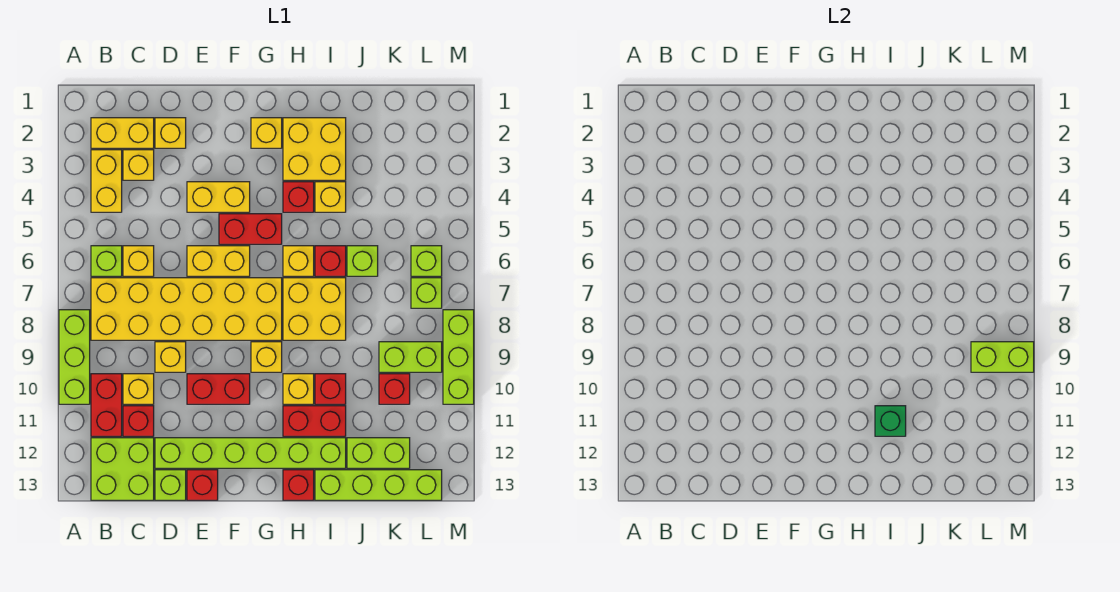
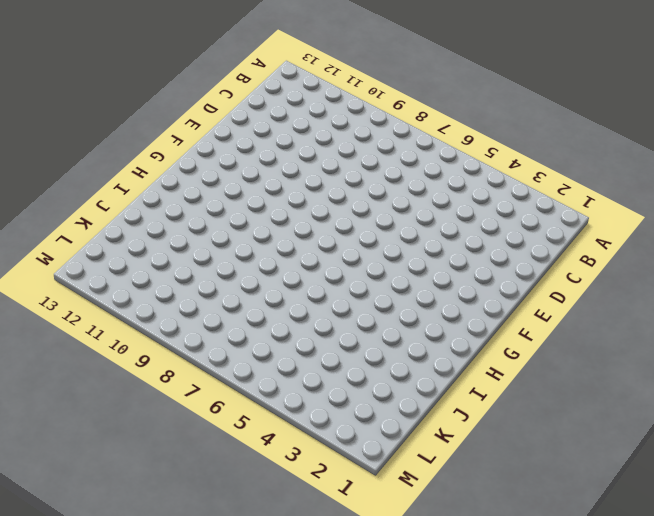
none -> lime brick A8:A10 level 1
none -> yellow brick B2:C2 level 1
none -> yellow brick B3:B4 level 1
none -> lime brick B6 level 1

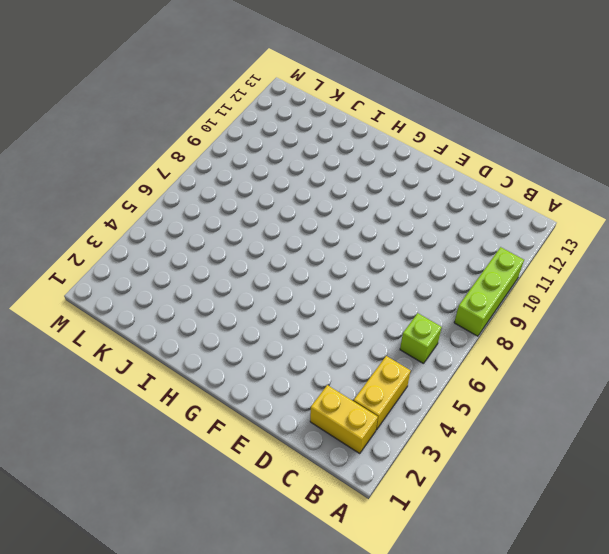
none -> yellow brick B7:G8 level 1
none -> red brick B10:B11 level 1
none -> lime brick B12:C13 level 1
none -> yellow brick C3 level 1

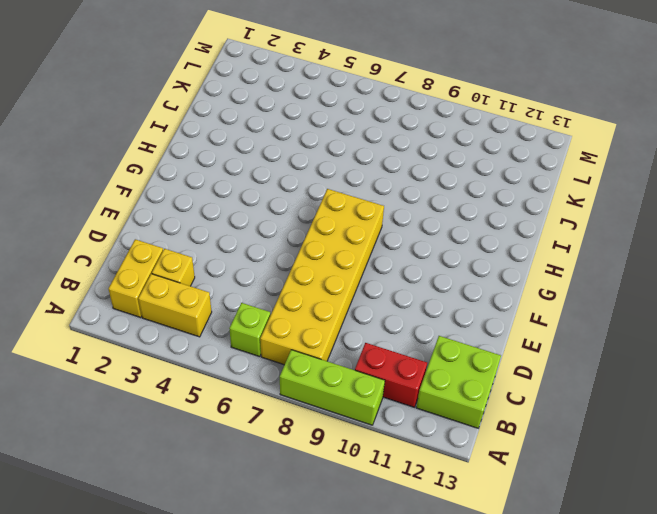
none -> yellow brick C6 level 1
none -> yellow brick C10 level 1
none -> red brick C11 level 1
none -> yellow brick D2 level 1

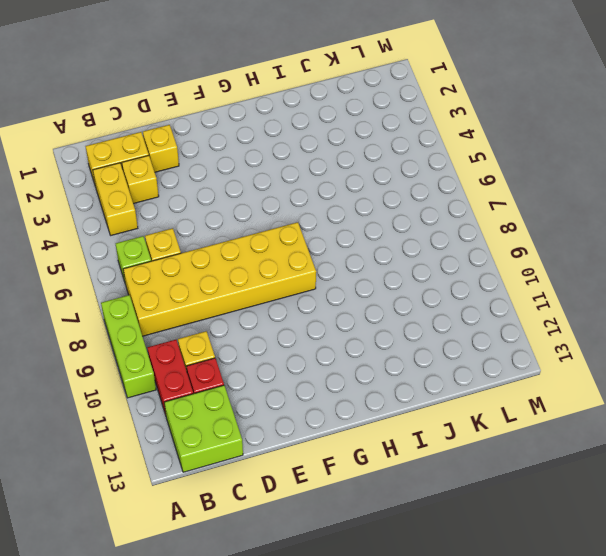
none -> yellow brick D9 level 1
none -> lime brick D12:I12 level 1
none -> lime brick D13 level 1
none -> yellow brick E4:F4 level 1

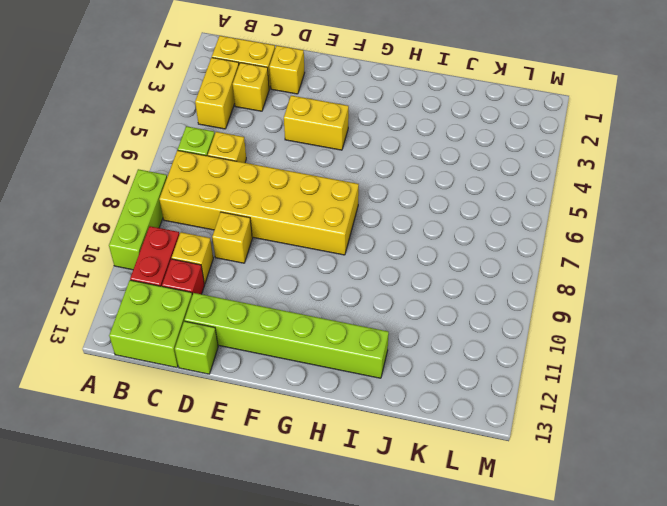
none -> yellow brick E6:F6 level 1
none -> red brick E10:F10 level 1
none -> red brick E13 level 1
none -> red brick F5:G5 level 1

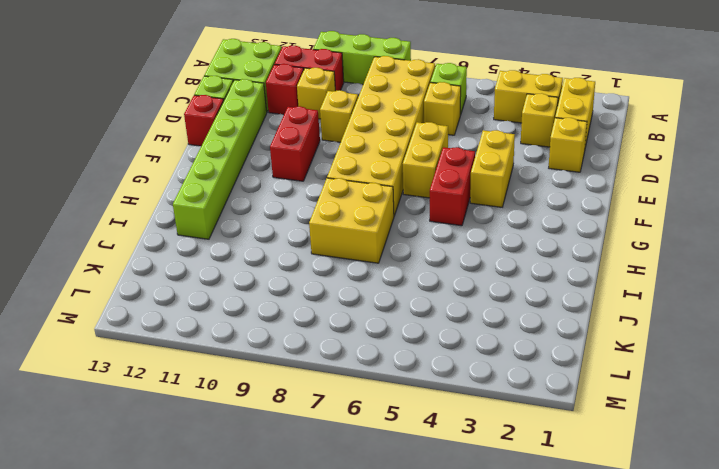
none -> yellow brick G2 level 1
none -> yellow brick G9 level 1
none -> yellow brick H2:I3 level 1
none -> red brick H4 level 1

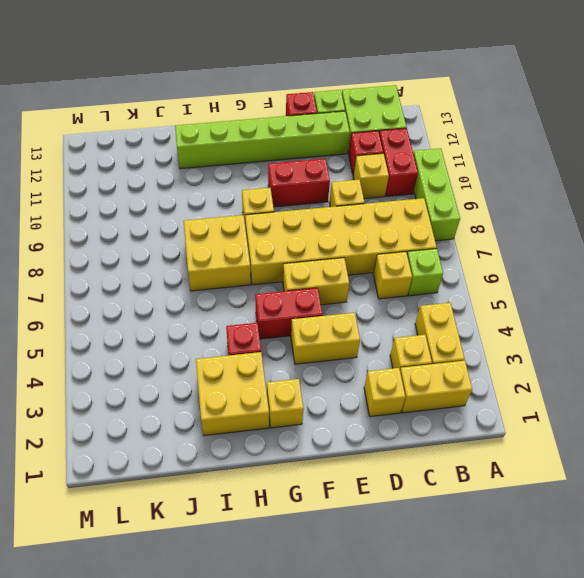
none -> yellow brick H6 level 1
none -> yellow brick H10 level 1
none -> red brick H11:I11 level 1
none -> red brick H13 level 1

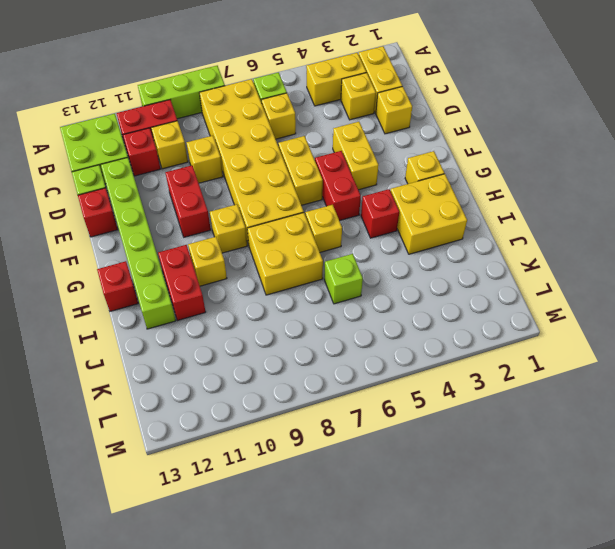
none -> yellow brick I4 level 1
none -> red brick I6 level 1
none -> red brick I10 level 1
none -> lime brick I13:L13 level 1

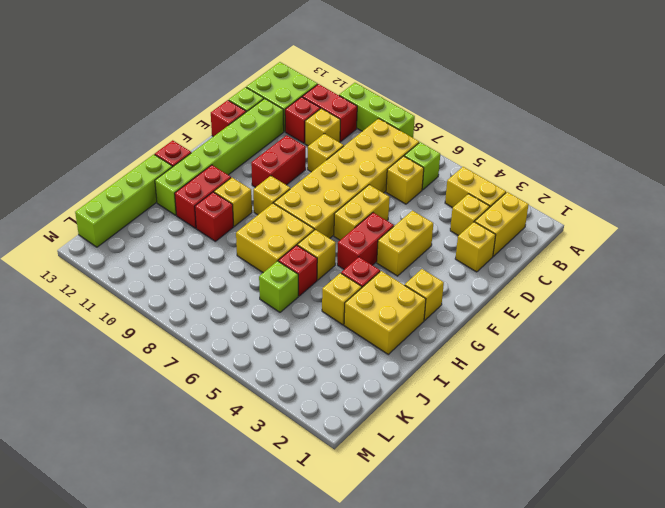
none -> lime brick J12:K12 level 1
none -> lime brick K9:L9 level 1
none -> red brick K10 level 1
none -> lime brick L6 level 1

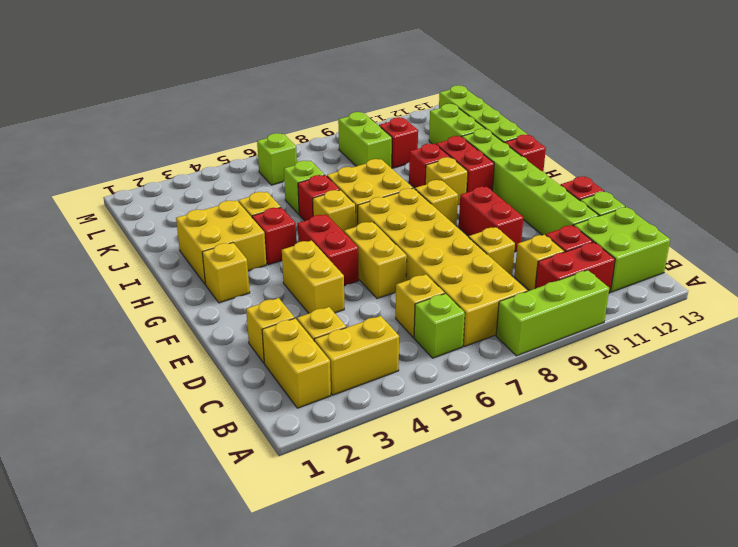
none -> lime brick L7 level 1
none -> lime brick M8:M10 level 1
none -> green brick I11 level 2
none -> lime brick L9:M9 level 2

